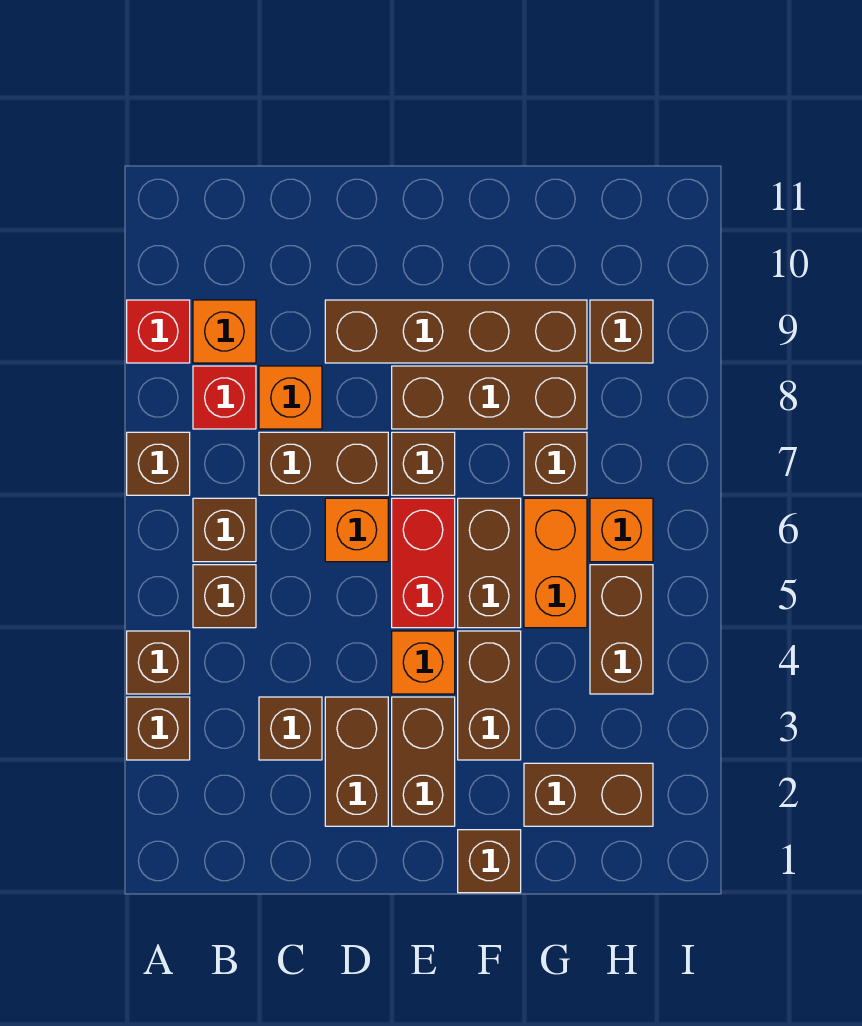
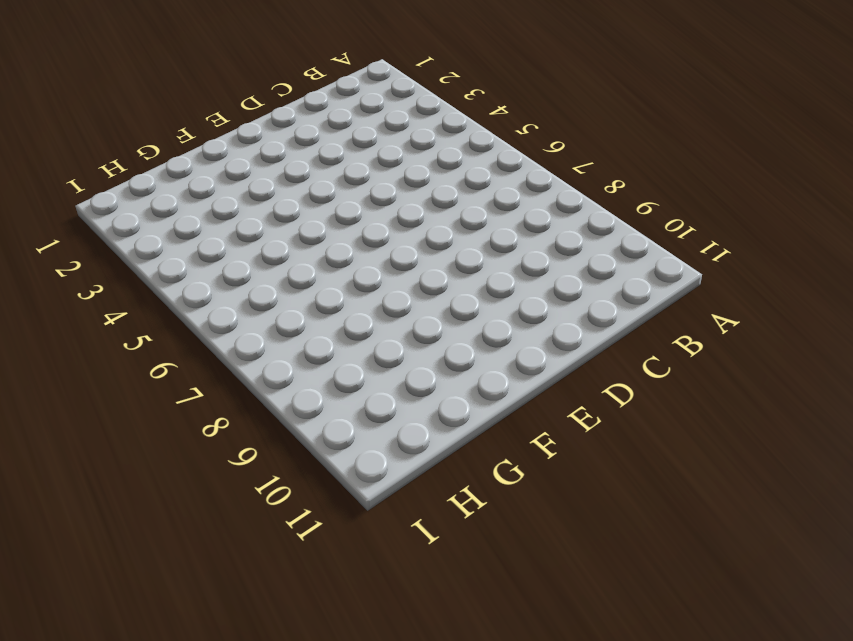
none -> brown brick A3 level 1
none -> brown brick A4 level 1
none -> brown brick A7 level 1

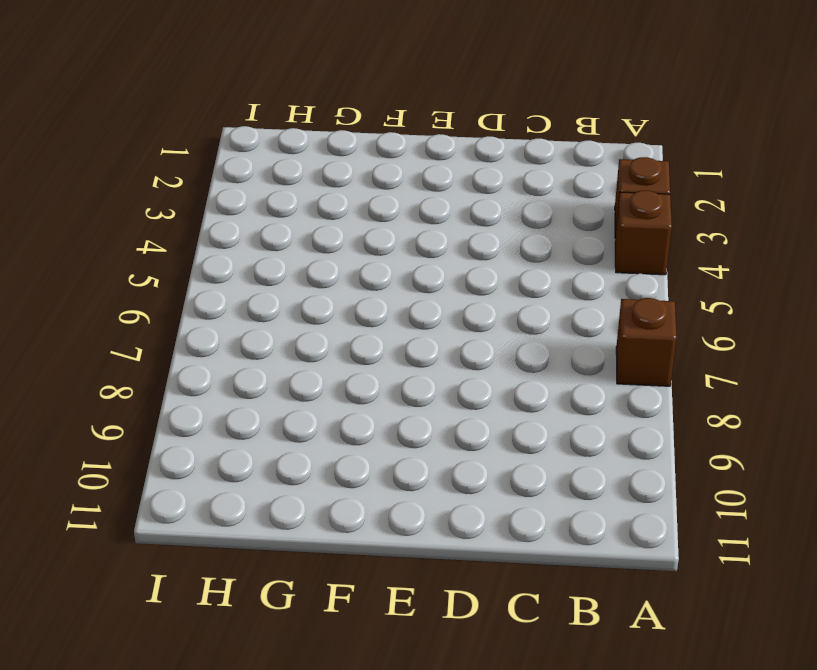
none -> red brick A9 level 1
none -> brown brick B5 level 1
none -> brown brick B6 level 1

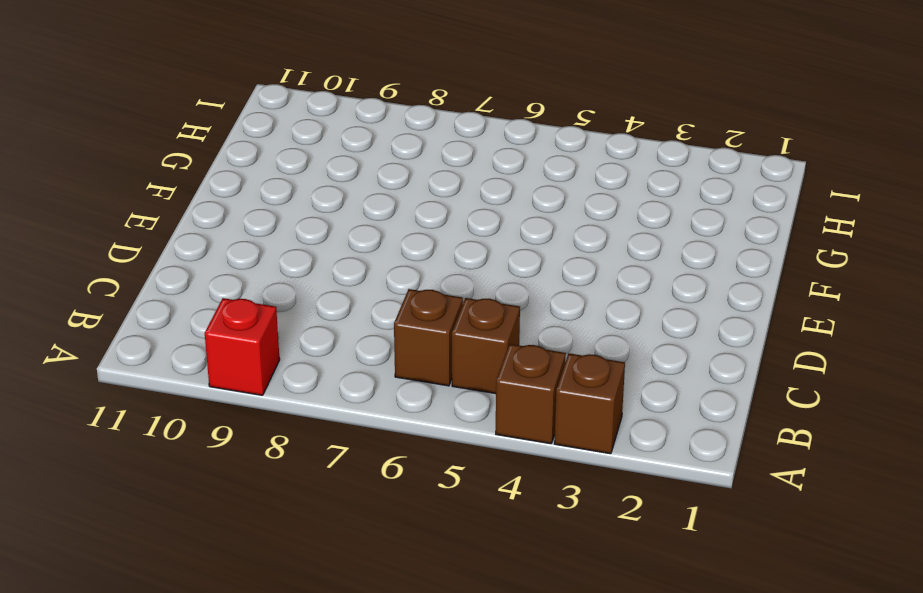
none -> brown brick A7 level 1
none -> red brick B8 level 1
none -> orange brick B9 level 1

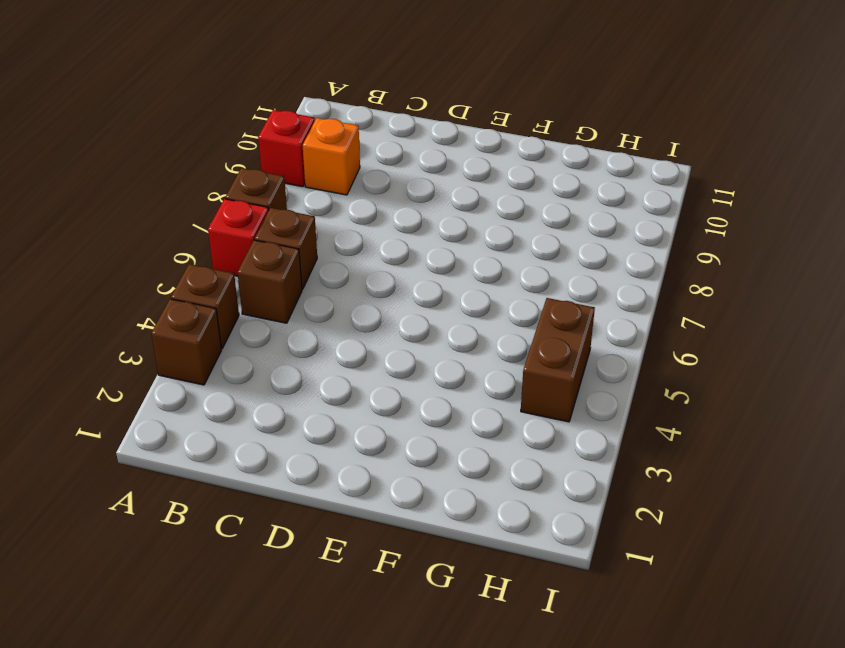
red brick A6 level 1 -> red brick B8 level 1
none -> brown brick C3 level 1
none -> brown brick C7:D7 level 1
none -> orange brick C8 level 1

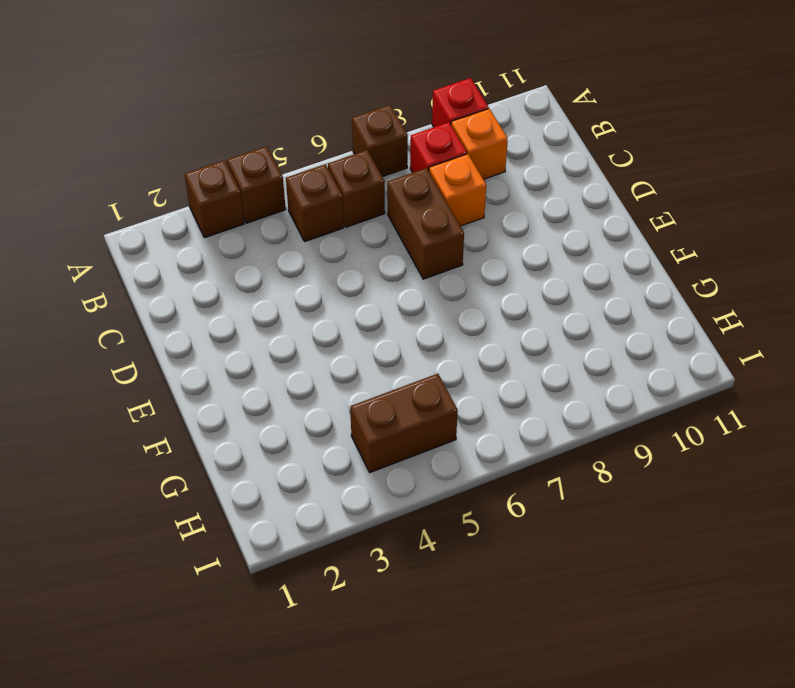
none -> brown brick C3 level 1
none -> brown brick D2:D3 level 1
none -> orange brick D6 level 1

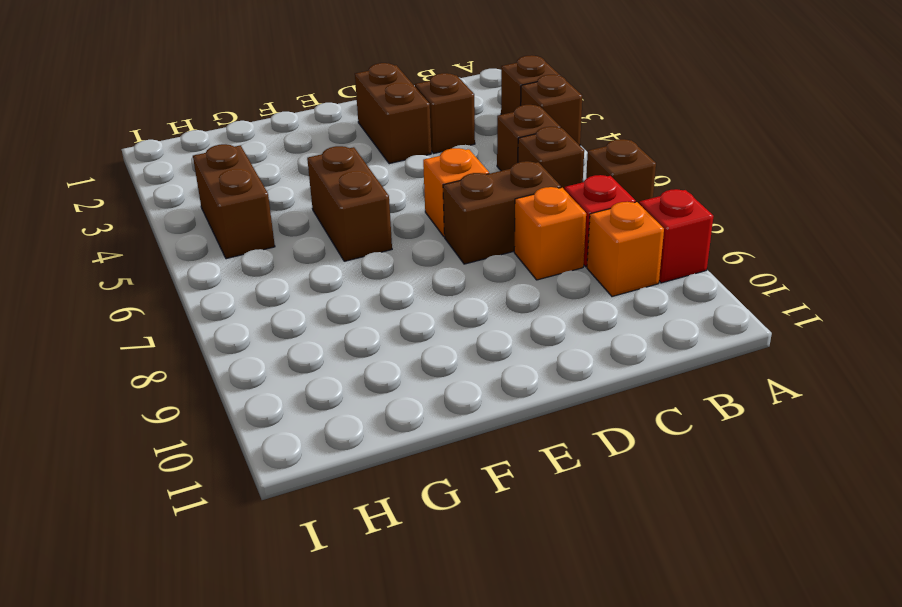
none -> brown brick D9:G9 level 1
none -> brown brick E2:E3 level 1
none -> orange brick E4 level 1

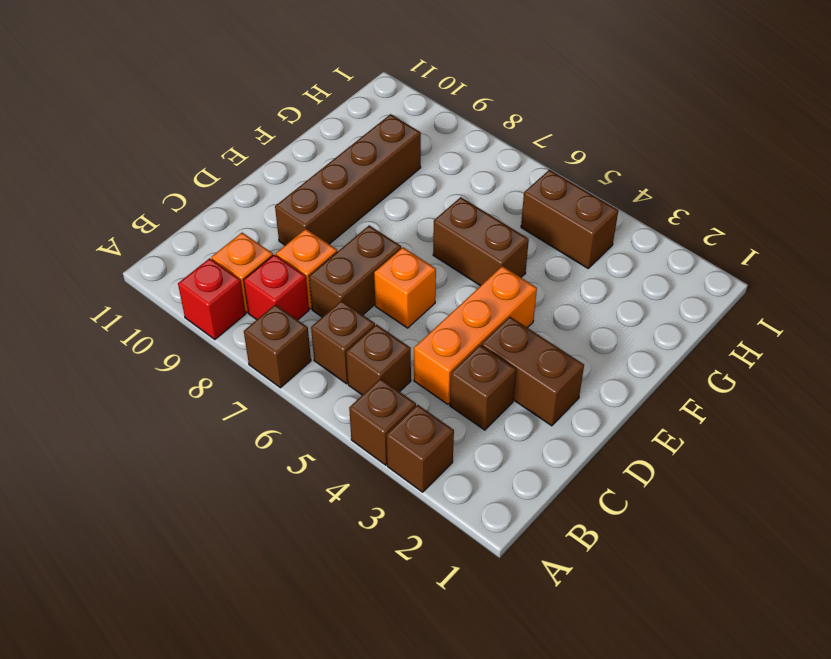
orange brick C4:E4 level 1 -> orange brick E4 level 1
none -> brown brick E2:E3 level 1
none -> red brick E5:E6 level 1
none -> brown brick E7 level 1

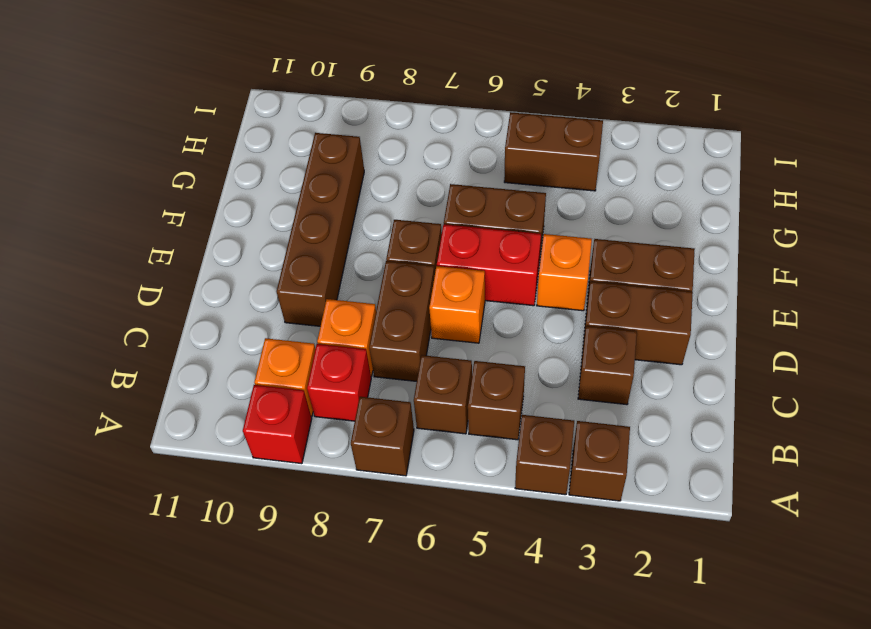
none -> brown brick E8:G8 level 1
none -> brown brick F1 level 1
none -> brown brick F3:F4 level 1

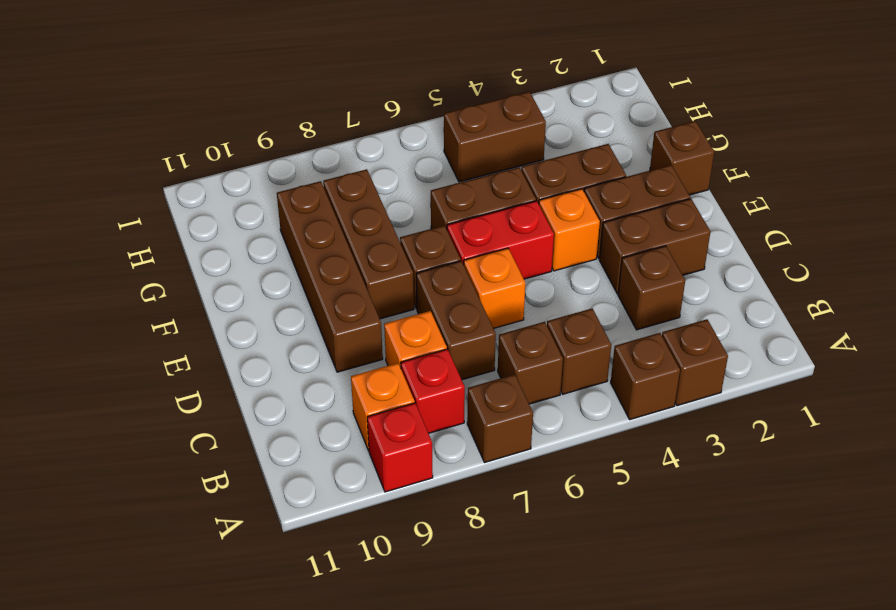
none -> brown brick G2:H2 level 1
none -> orange brick G5:G6 level 1
none -> brown brick G7 level 1

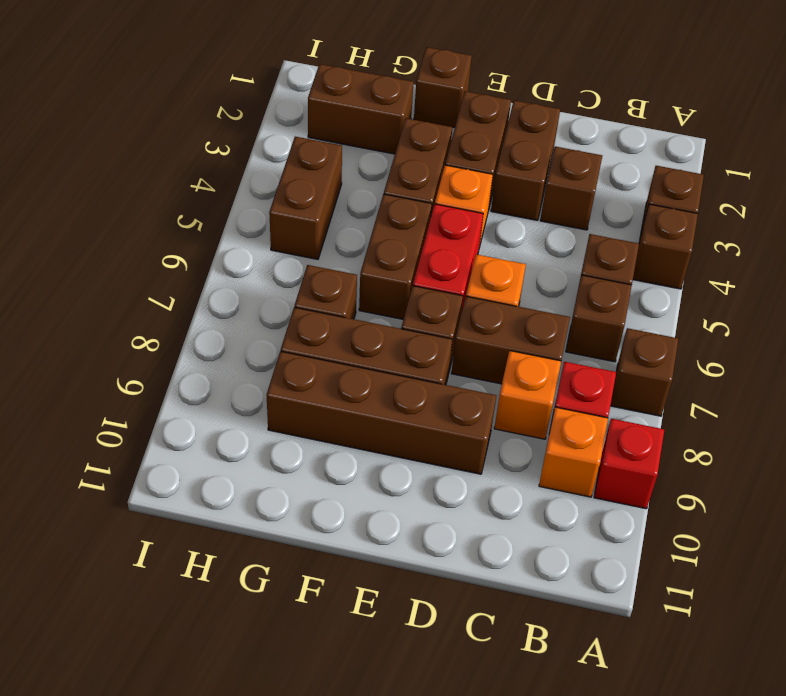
none -> orange brick G5:G6 level 1
none -> orange brick H6 level 1
none -> brown brick H9 level 1

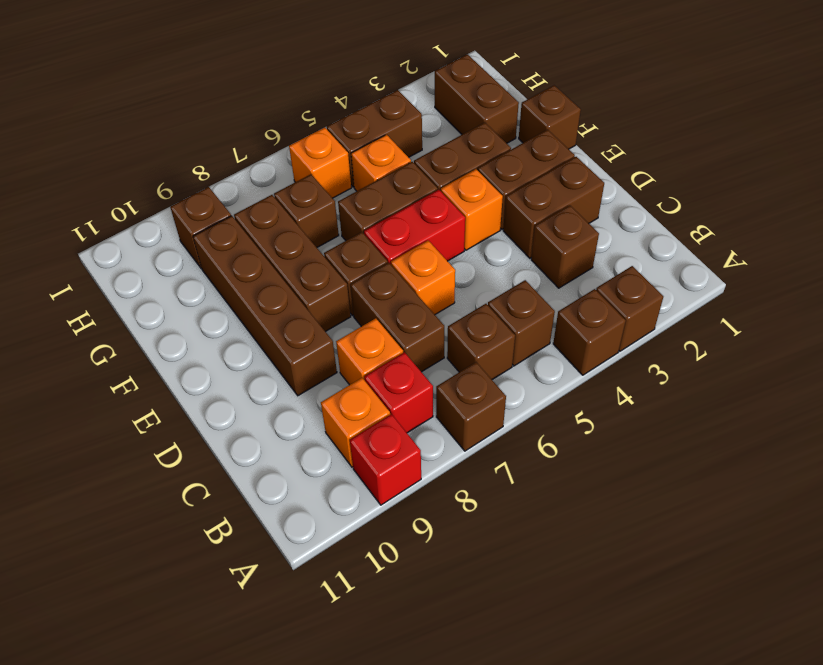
orange brick G5 level 1 -> orange brick G5:G6 level 1

